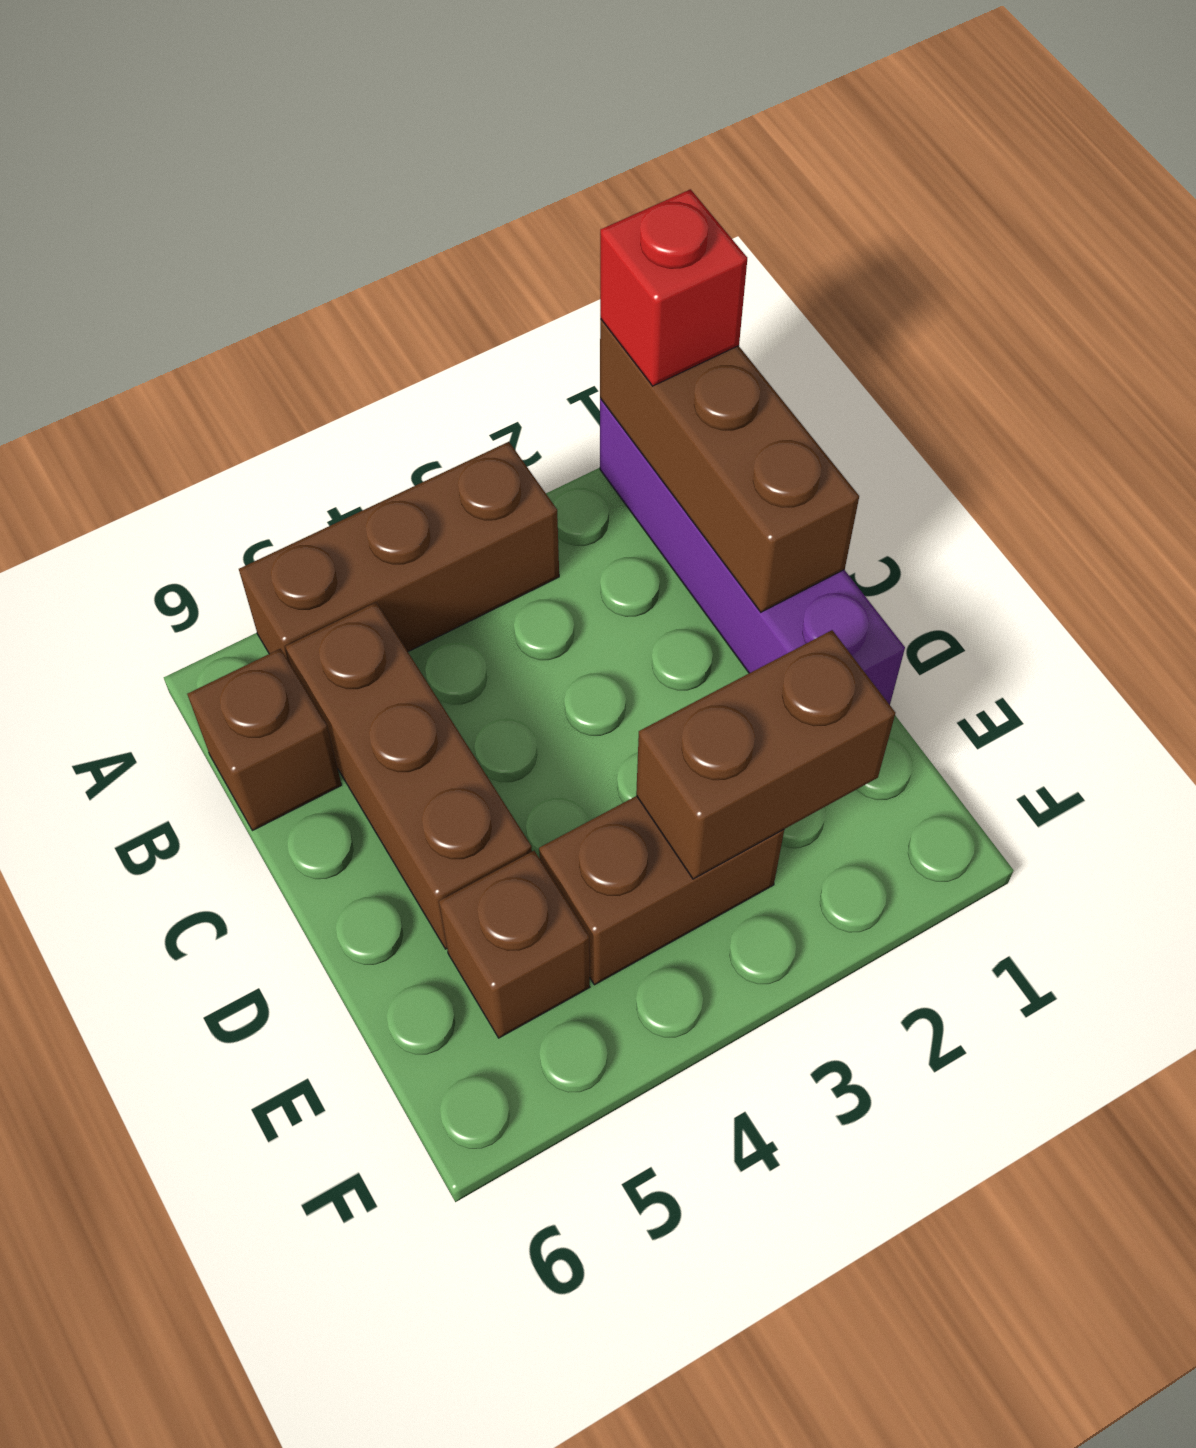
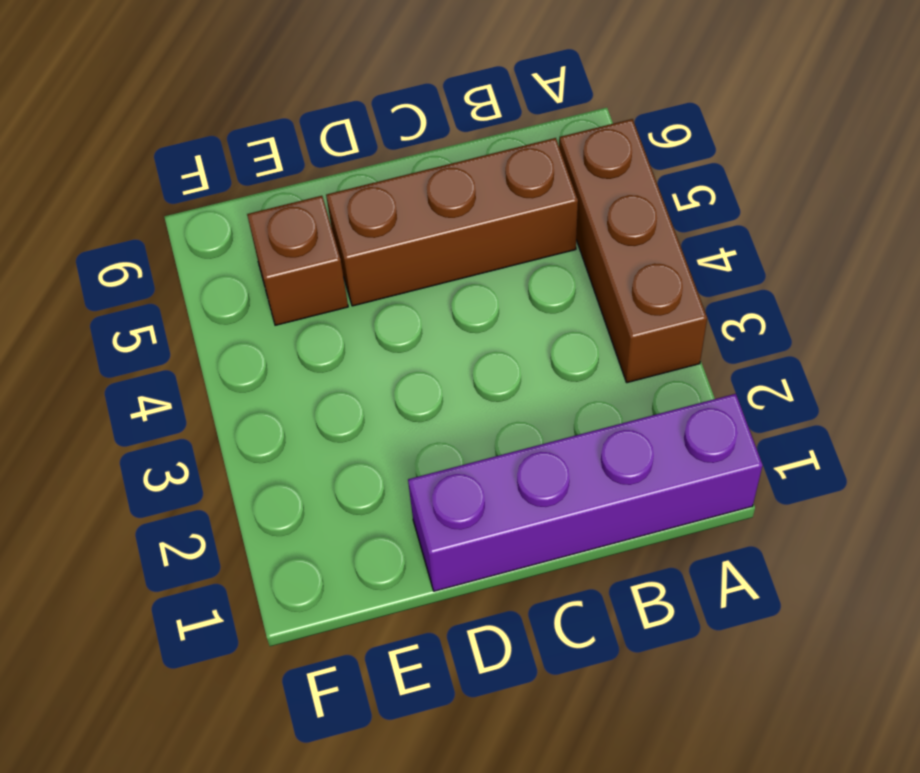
none -> brown brick B6 level 1
none -> brown brick E3:E4 level 1

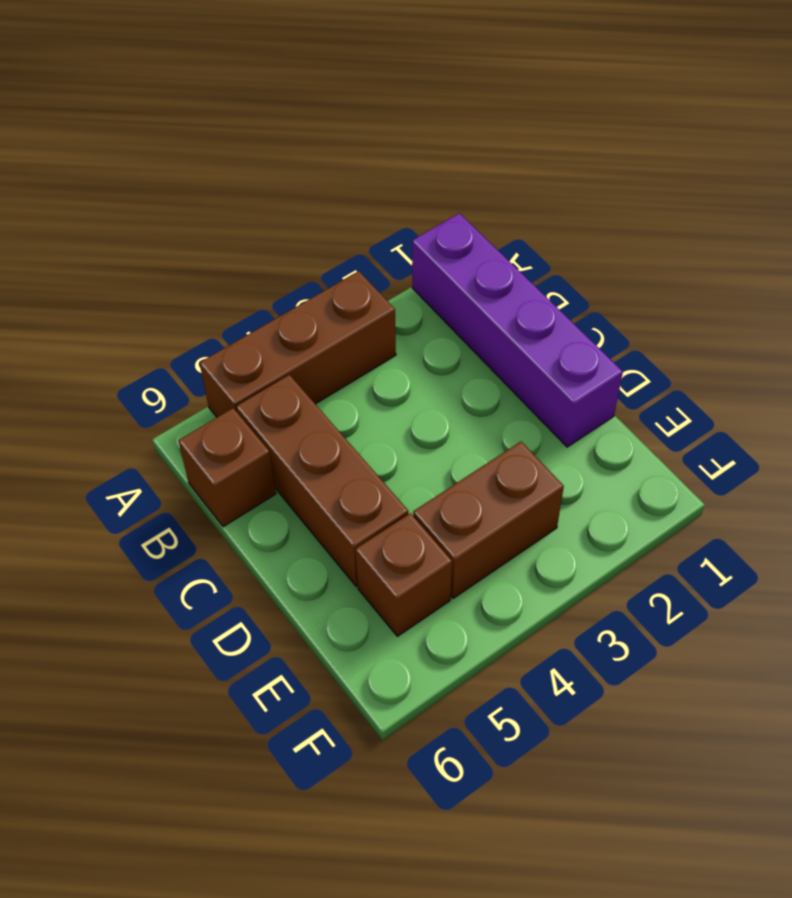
none -> brown brick A1:C1 level 2
none -> brown brick E2:E3 level 2

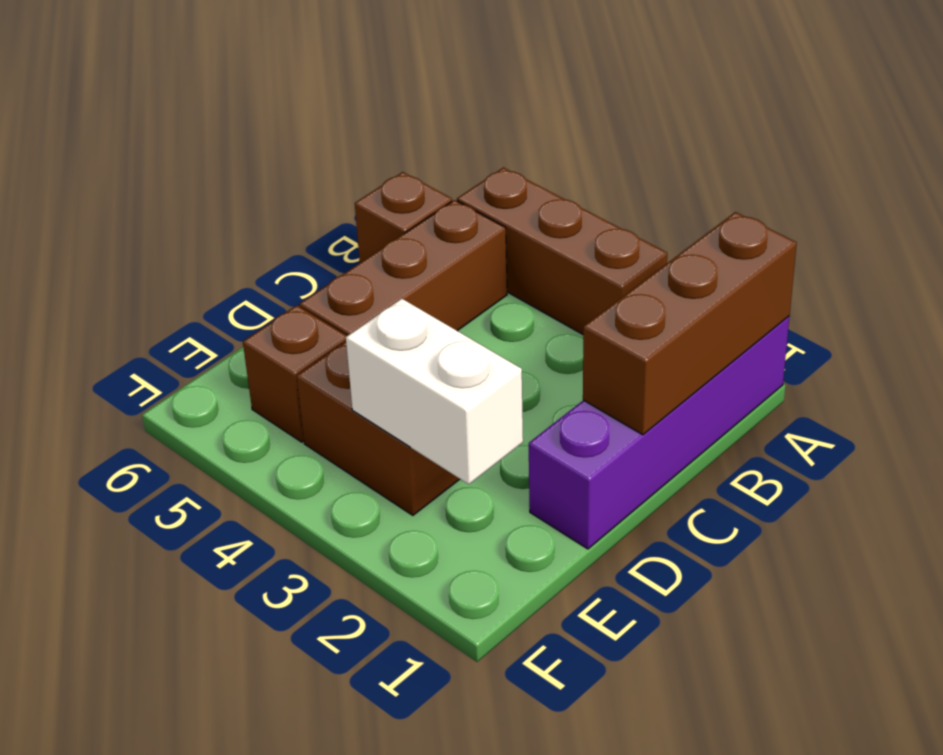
white brick E2:E3 level 2 -> brown brick E2:E3 level 2
none -> red brick A1 level 3

